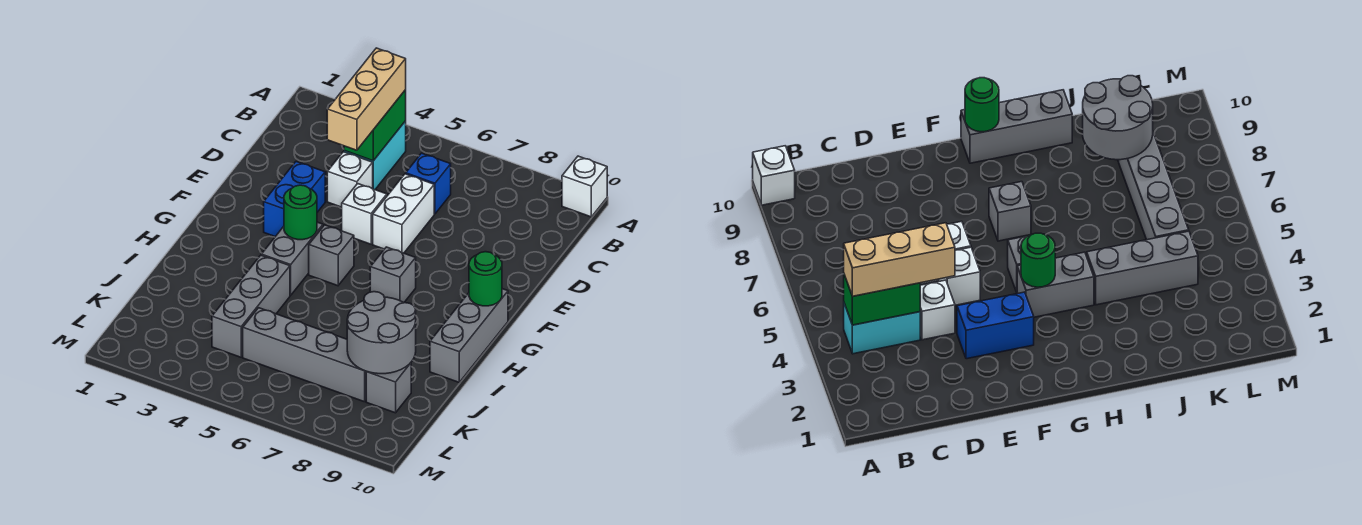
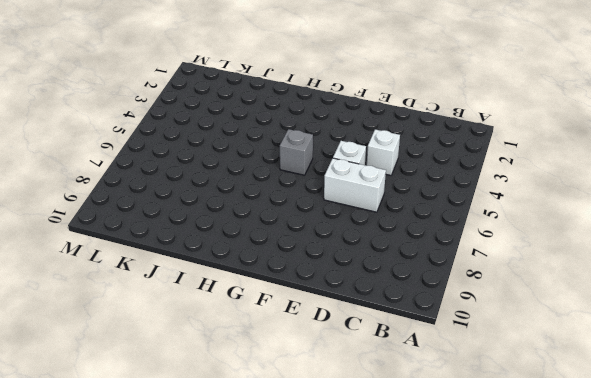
none -> white brick A10 level 1
none -> cyan brick B4:C4 level 1
none -> blue brick C6 level 1

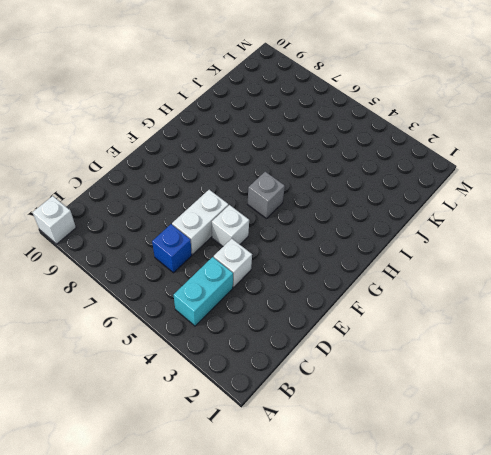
none -> blue brick E3:F3 level 1
none -> grey brick G4:H4 level 1
none -> grey brick G7 level 1

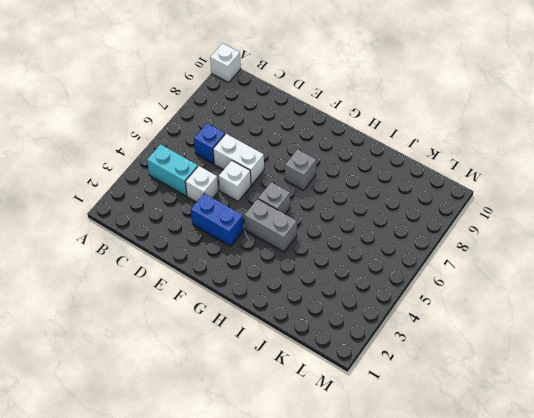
none -> grey brick G10:I10 level 1
none -> grey brick I4:K4 level 1
none -> grey brick K5:K8 level 1

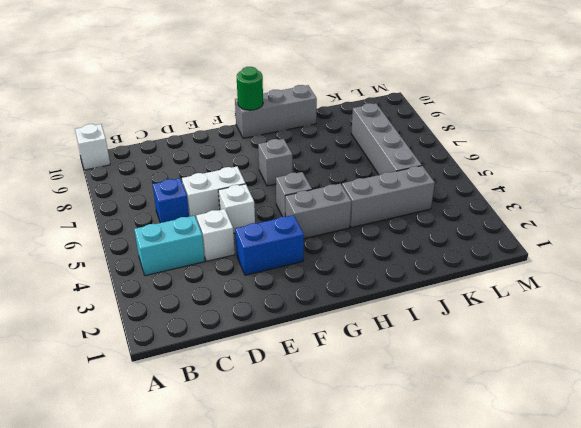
none -> grey brick K9 level 1
none -> green brick B4:C4 level 2
none -> green round brick G4 level 2

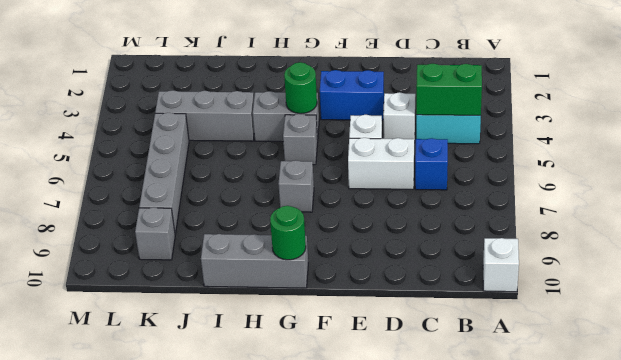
none -> grey round brick J8:K9 level 2
none -> tan brick B4:D4 level 3

